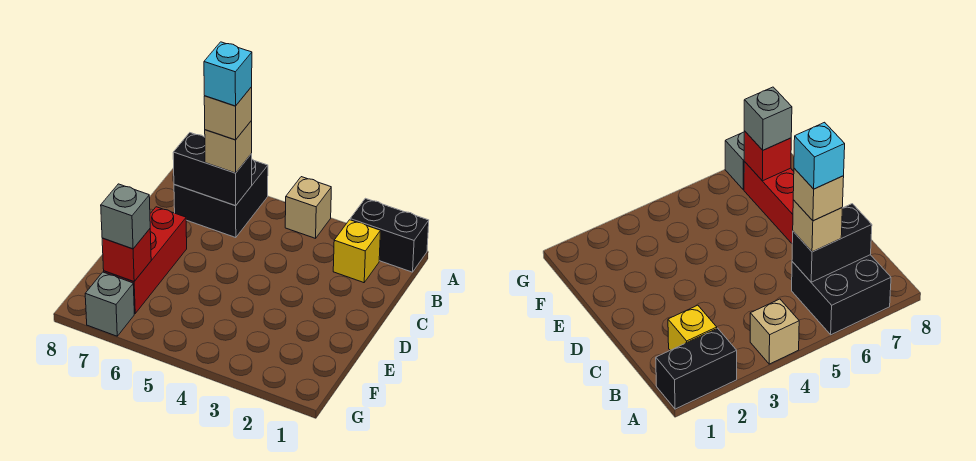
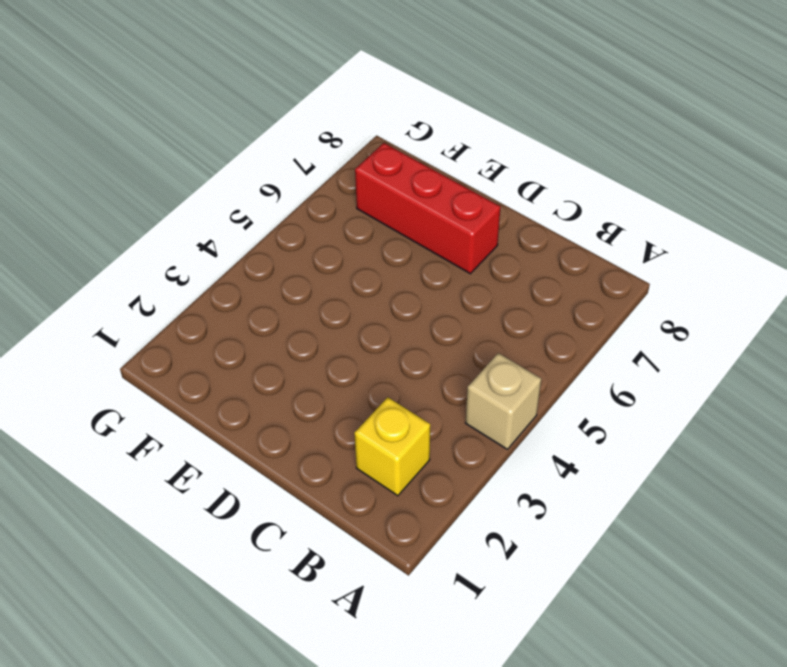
none -> black brick A1:A2 level 1
none -> black brick A6:B7 level 1
none -> grey brick G7 level 1

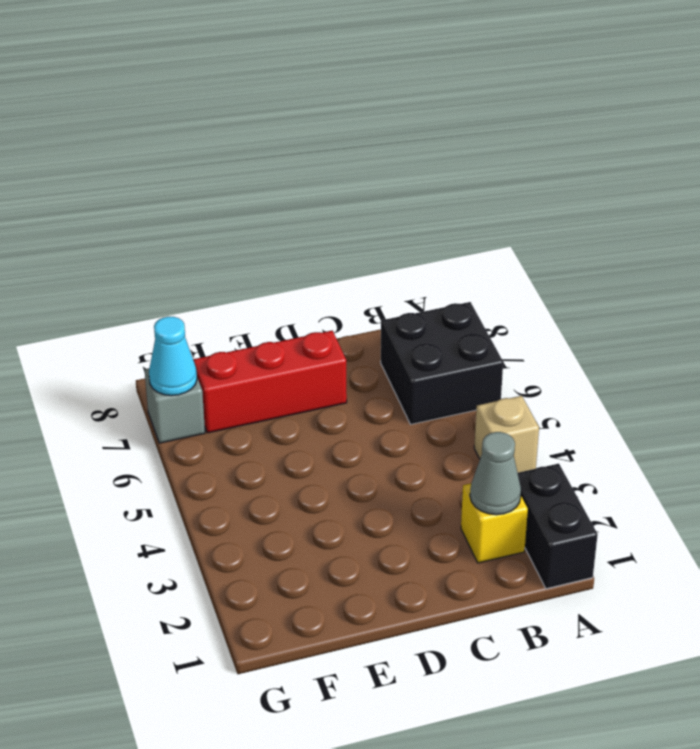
grey cone B2 level 2 -> none
cyan cone G7 level 2 -> none
none -> black brick B6:B7 level 2
none -> red brick F7 level 2
none -> tan brick B6 level 3

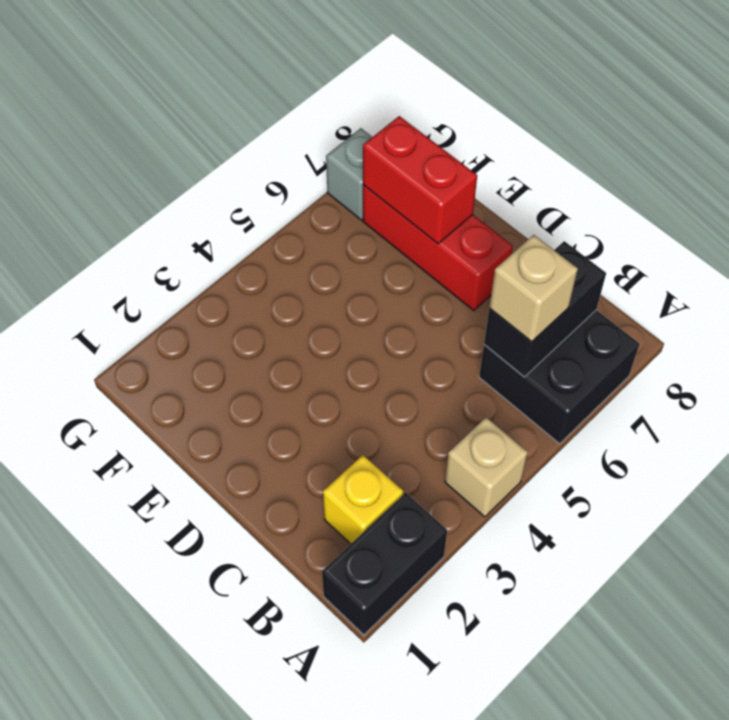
red brick E7:F7 level 2 -> red brick F7 level 2
none -> grey brick F7 level 3
none -> tan brick B6 level 4
none -> cyan brick B6 level 5

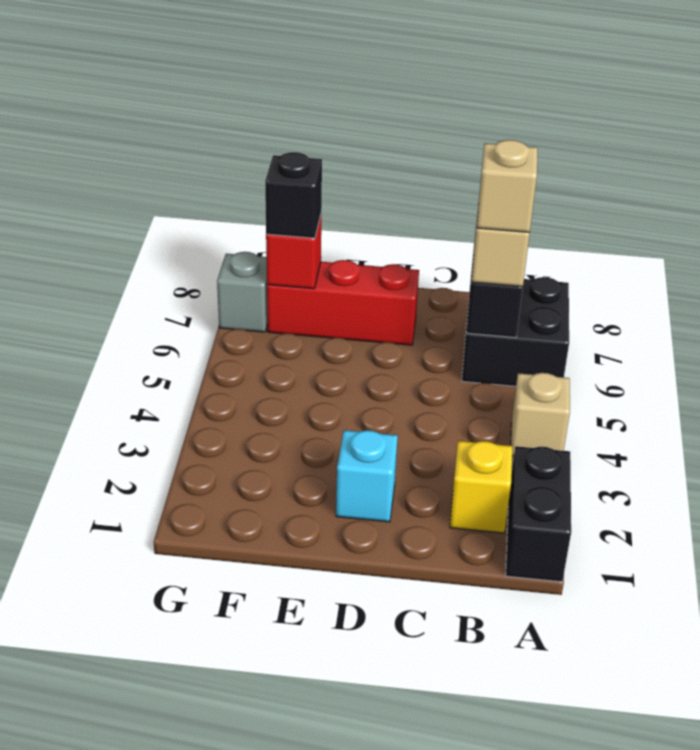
cyan brick D2 level 1 -> cyan brick B6 level 5
black brick F7 level 3 -> grey brick F7 level 3

